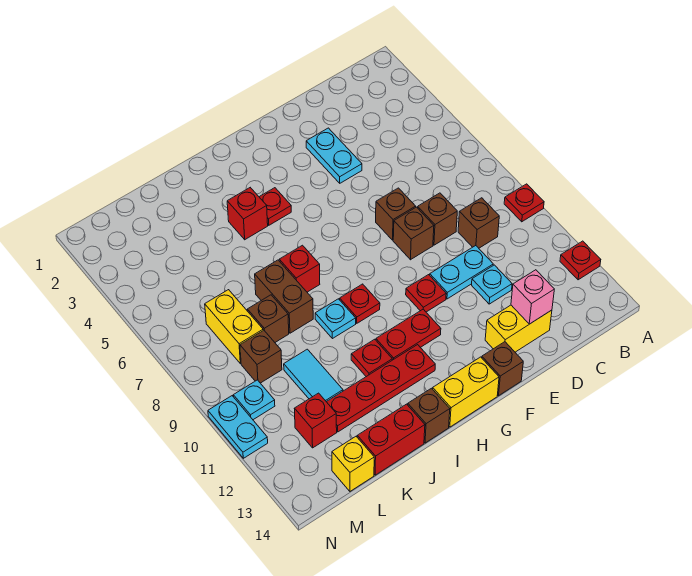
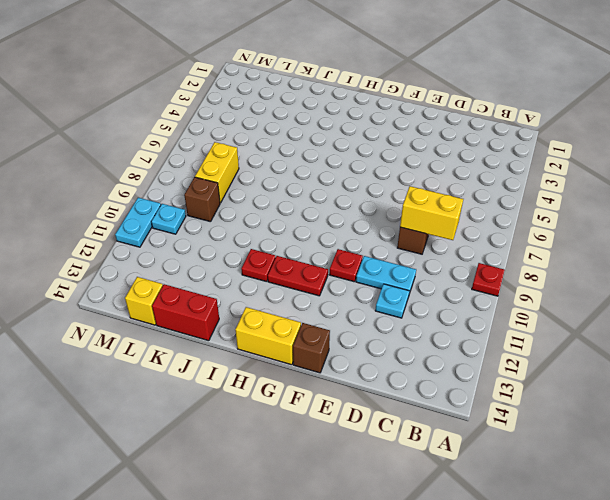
yellow brick C8:D8 level 2 -> yellow brick D13:E13 level 1
none -> red plate A12 level 1
none -> brown brick C9 level 1
none -> cyan plate E3:E4 level 1
none -> brown brick E7 level 1

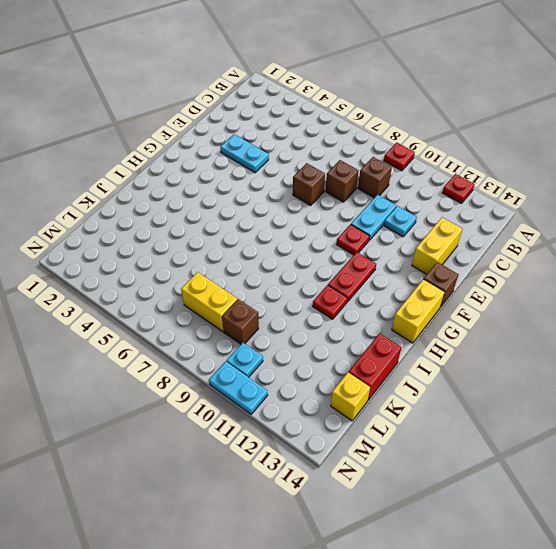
none -> brown brick E8 level 1
none -> red plate H4 level 1
none -> red plate H9 level 1
none -> red plate H12:K12 level 1

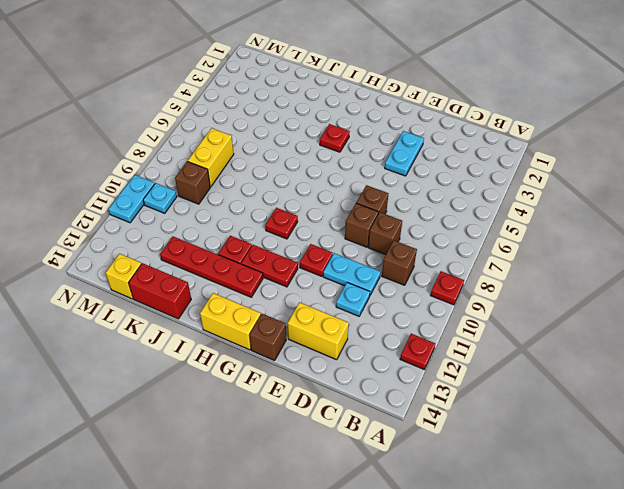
none -> red brick I4 level 1
none -> red brick I7 level 1
none -> cyan plate I9 level 1
none -> brown brick I14 level 1

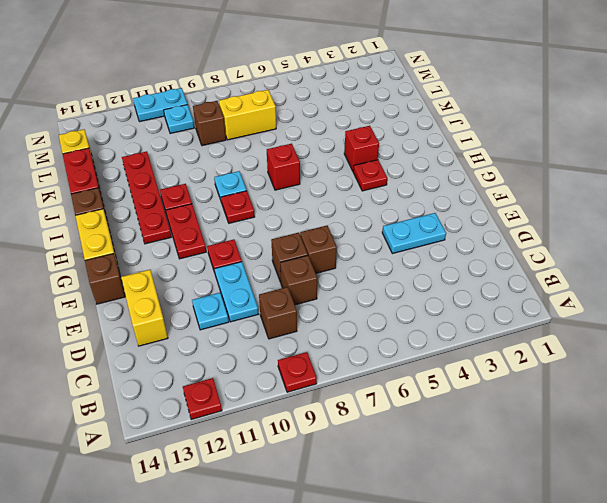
none -> brown brick J7:J8 level 1
none -> brown brick K8 level 1
none -> cyan tile K10:K11 level 1
none -> red brick L12 level 1

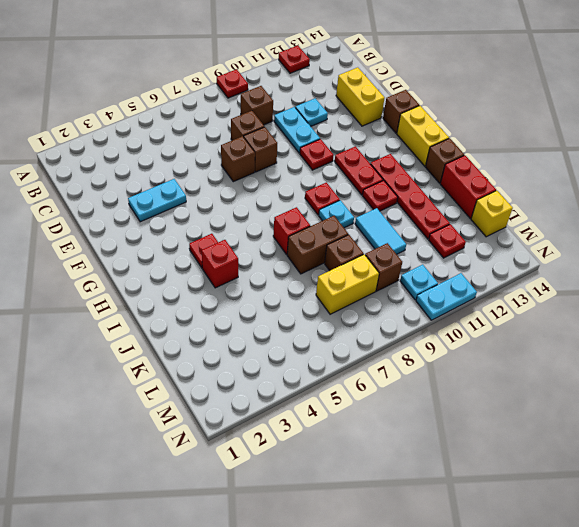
cyan tile J10:K10 level 1 -> cyan tile K10:K11 level 1
red plate L12 level 1 -> red brick L12 level 1
none -> pink brick D13 level 2

